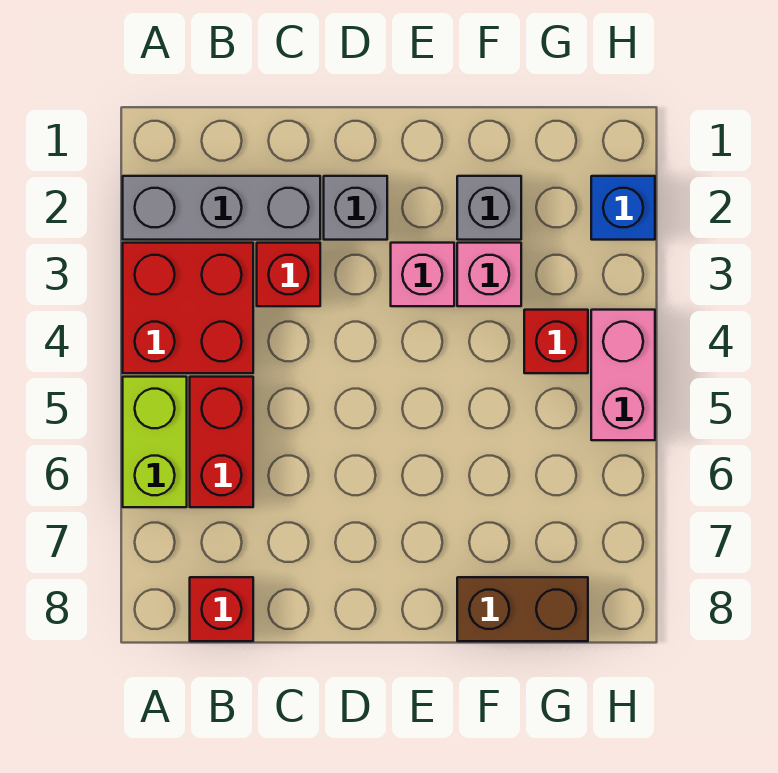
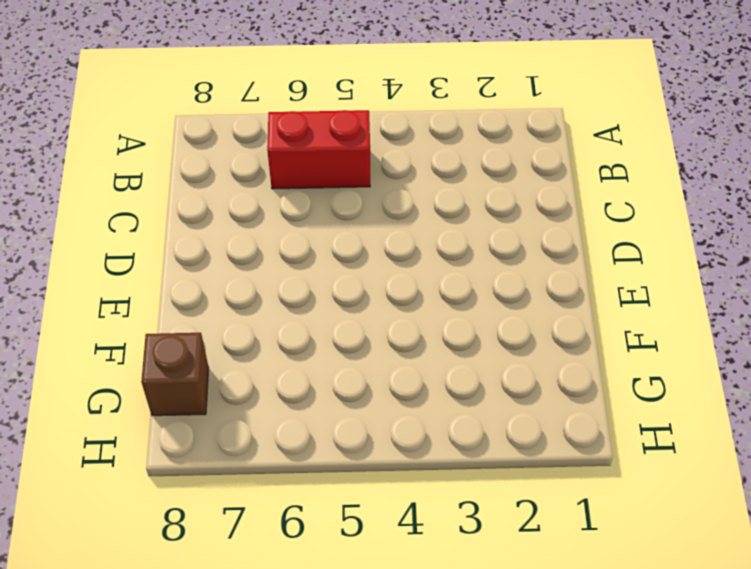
brown brick G8 level 1 -> brown brick F8:G8 level 1
none -> grey brick A2:C2 level 1
none -> red brick A3:B4 level 1
none -> lime brick A5:A6 level 1

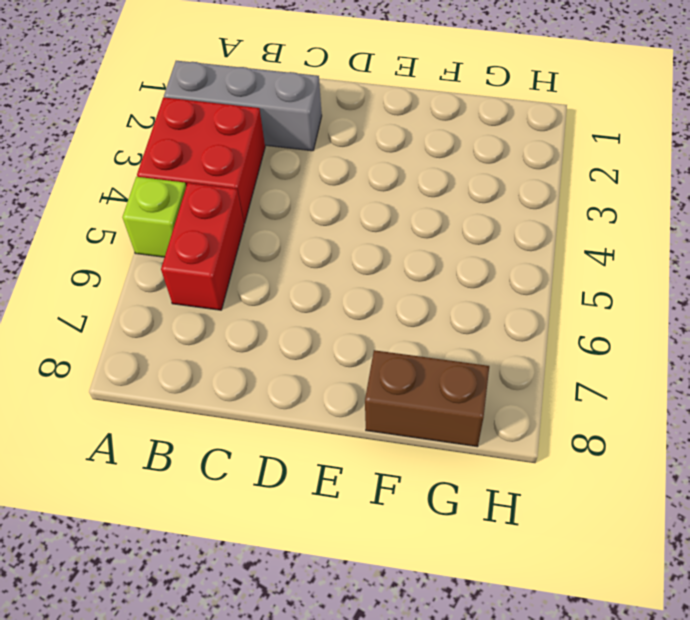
lime brick A5 level 1 -> lime brick A5:A6 level 1
none -> red brick B8 level 1
none -> red brick C3 level 1
none -> grey brick D2 level 1

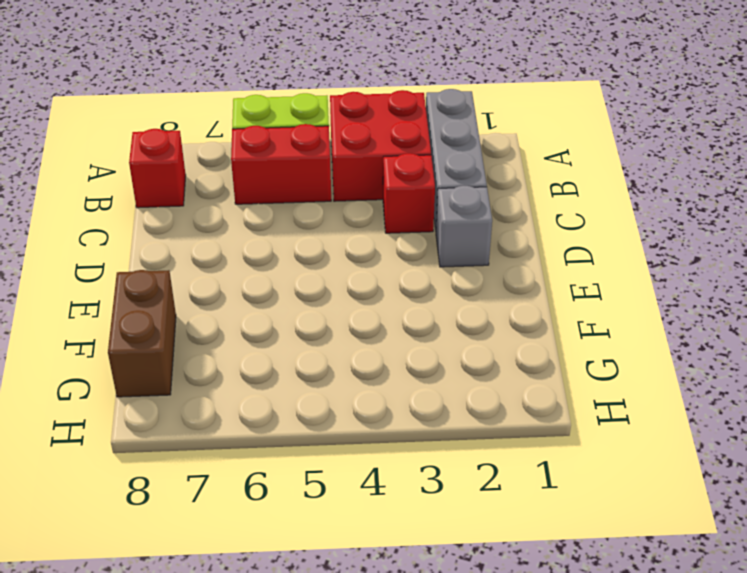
none -> pink brick E3 level 1
none -> grey brick F2 level 1
none -> pink brick F3 level 1

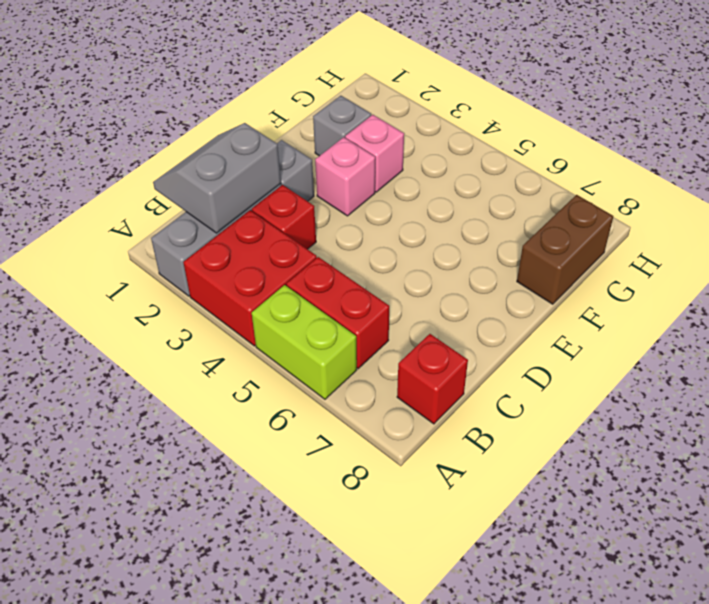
grey slope B1:C2 level 2 top 2 -> none
none -> red brick G4 level 1
none -> blue brick H2 level 1
none -> pink brick H4:H5 level 1

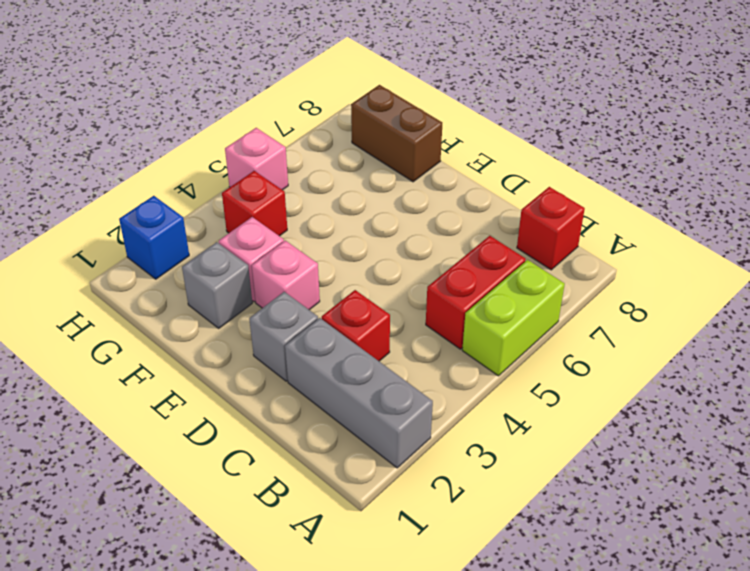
pink brick H5 level 1 -> pink brick H4:H5 level 1
none -> red brick A3:B4 level 1

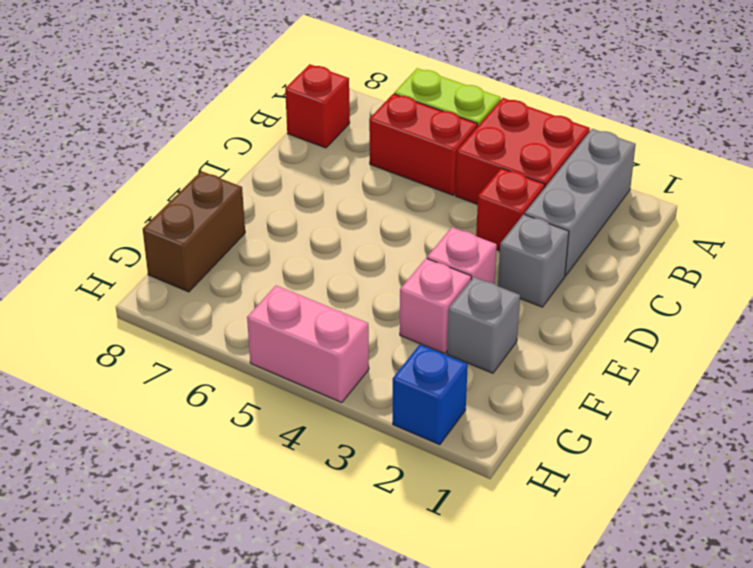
none -> red brick G4 level 1

